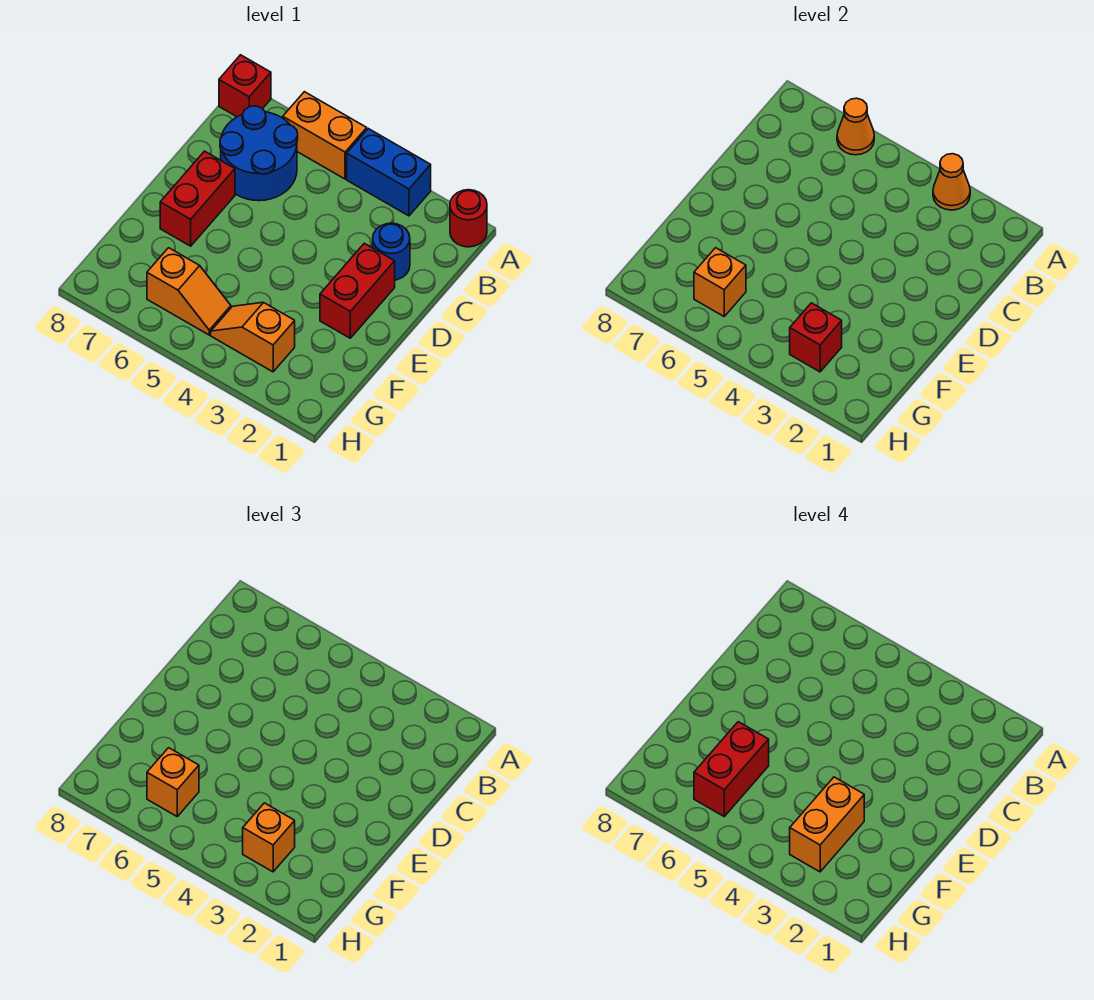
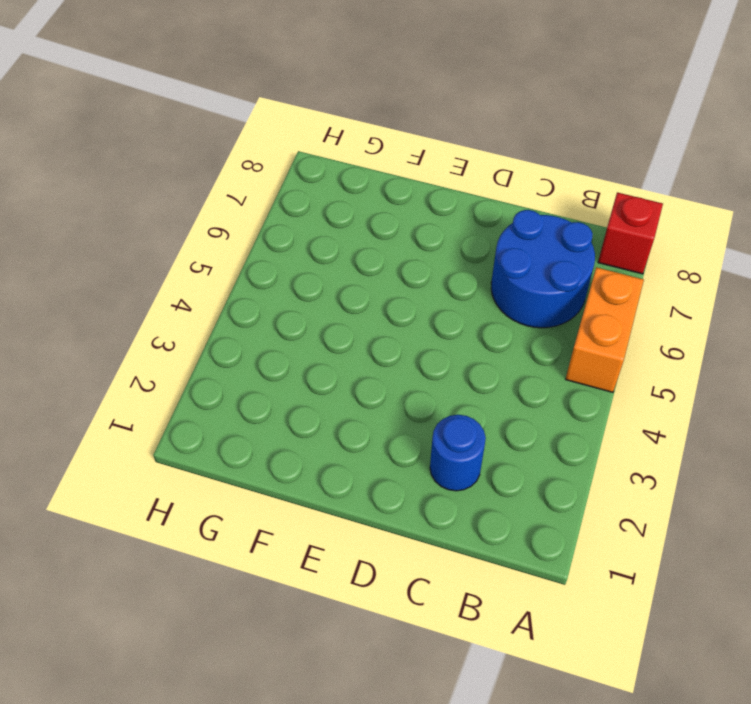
none -> red round brick A1 level 1
none -> blue brick A3:A4 level 1
none -> red brick D2:E2 level 1

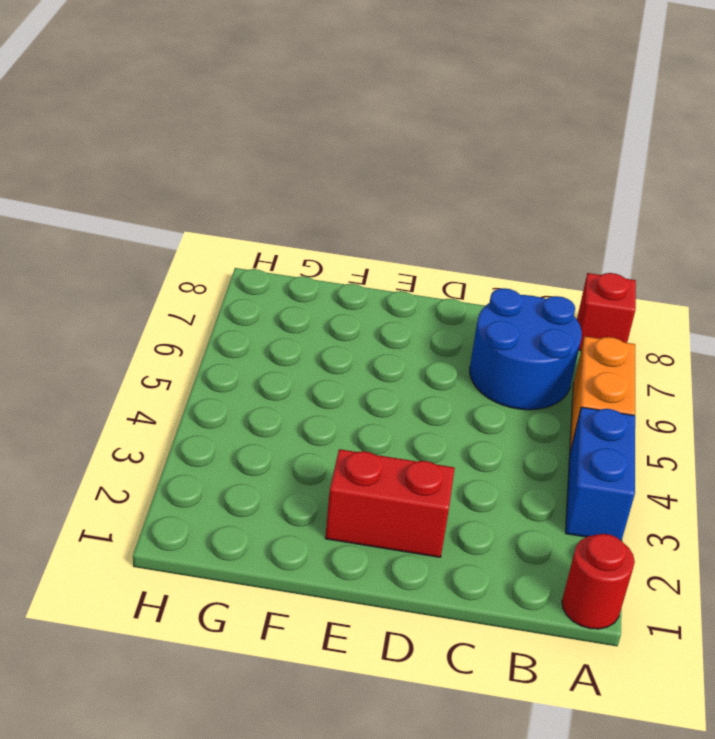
none -> blue round brick C2 level 1
none -> red brick D7:E7 level 1
none -> orange slope G3:G4 level 1 top 3

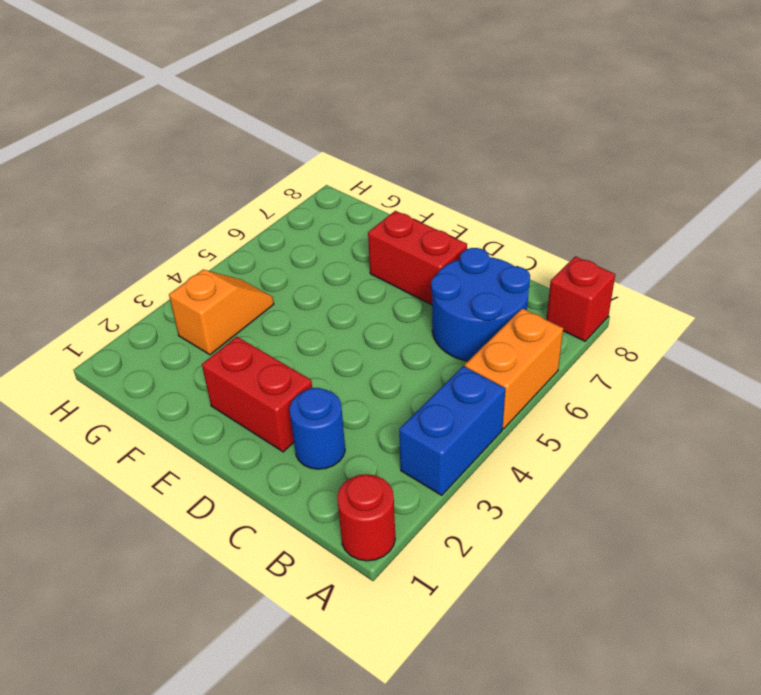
none -> orange slope G5:G6 level 1 top 6
none -> orange cone A3 level 2
none -> orange cone A6 level 2

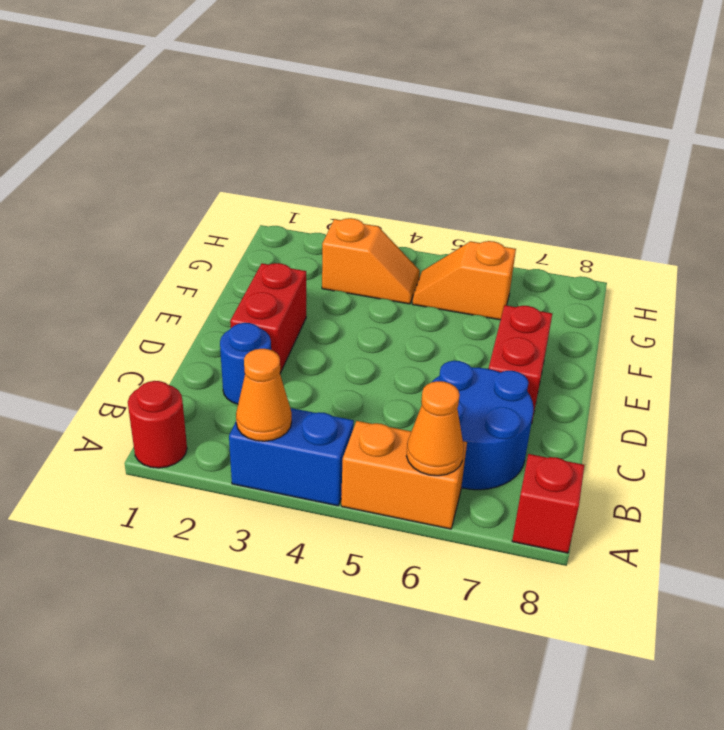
none -> red brick G3 level 2
none -> orange brick G6 level 2
none -> orange brick G3 level 3

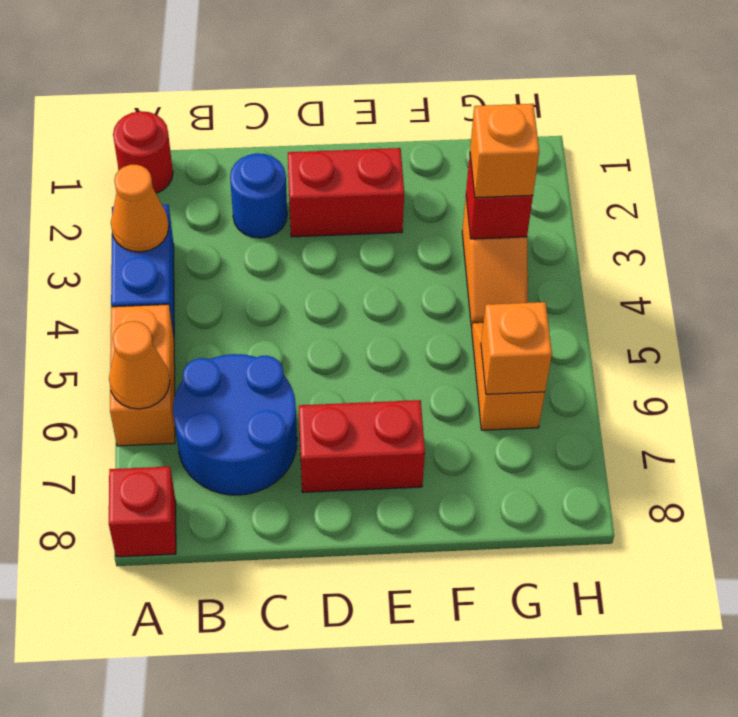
none -> orange brick G6 level 3
none -> orange brick F3:G3 level 4
none -> red brick F6:G6 level 4

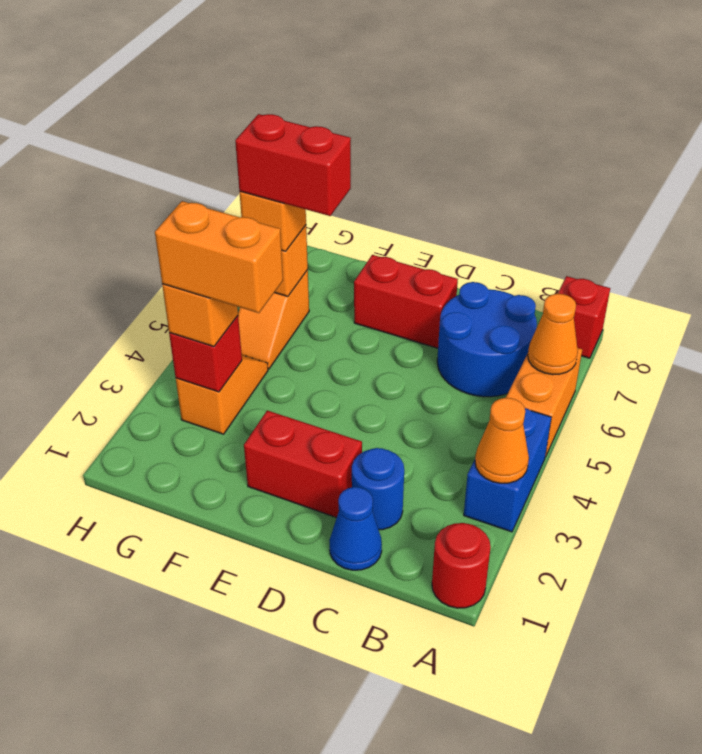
blue cone C1 level 1 -> none

